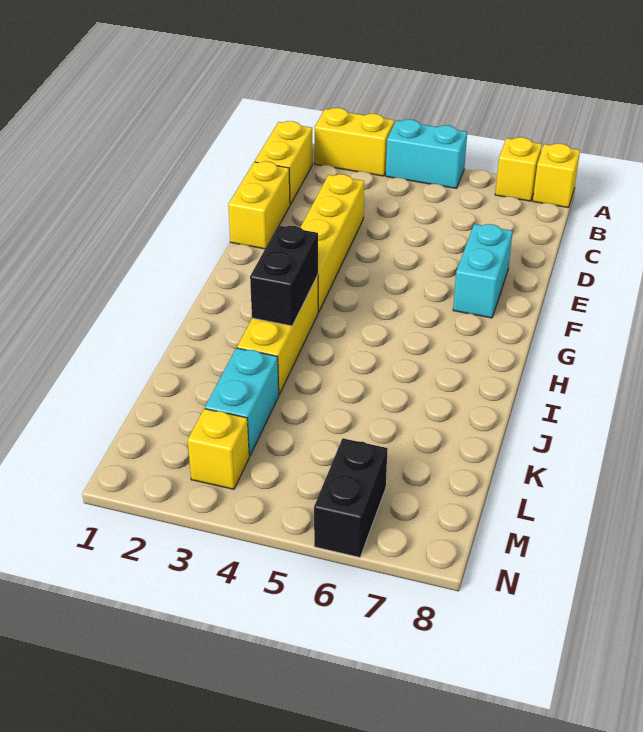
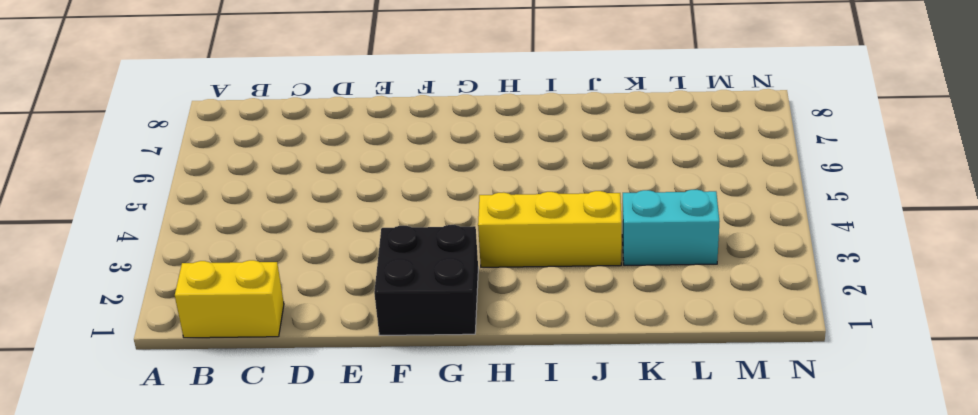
black brick F1:G2 level 1 -> none
none -> yellow brick A2:A3 level 1
none -> cyan brick A4:A5 level 1
none -> yellow brick A7 level 1

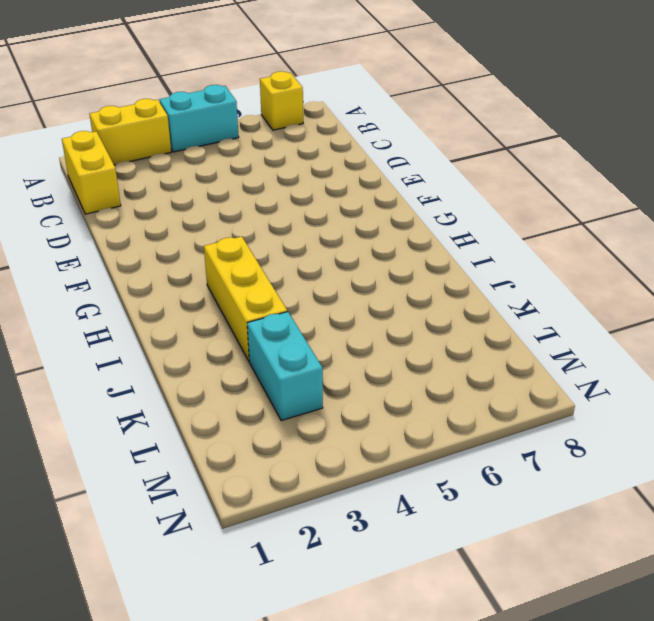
none -> yellow brick A8 level 1
none -> yellow brick D1:E1 level 1
none -> yellow brick D3:G3 level 1

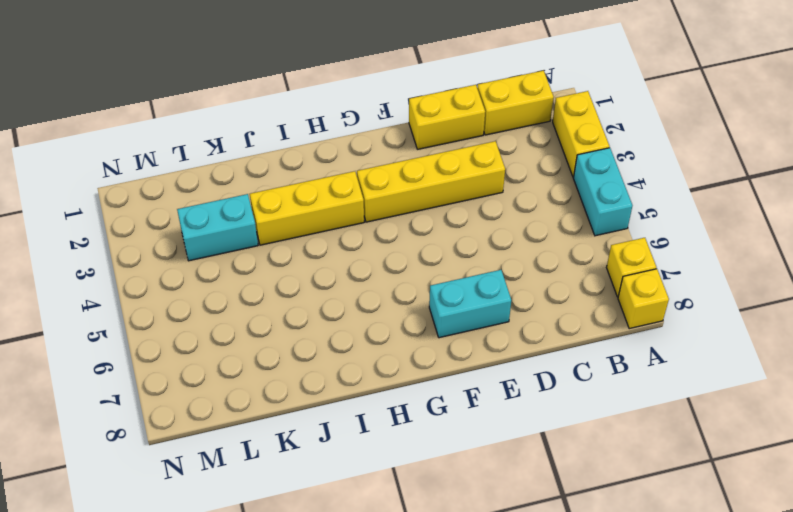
none -> yellow brick M3 level 1
none -> black brick M6:N6 level 1
none -> black brick H3:I3 level 2

